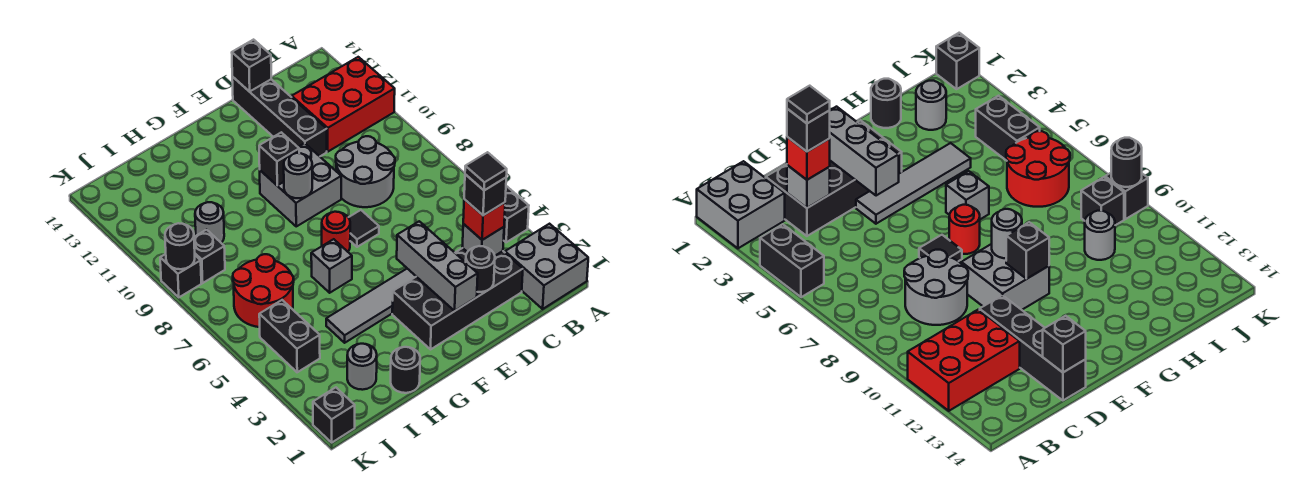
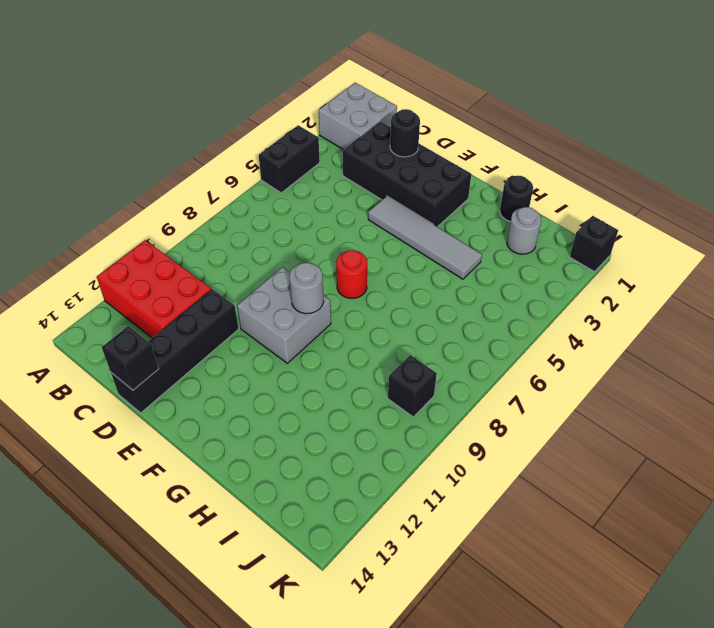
none -> grey round brick C8:D9 level 1
none -> black tile E7 level 1
none -> grey brick G6 level 1

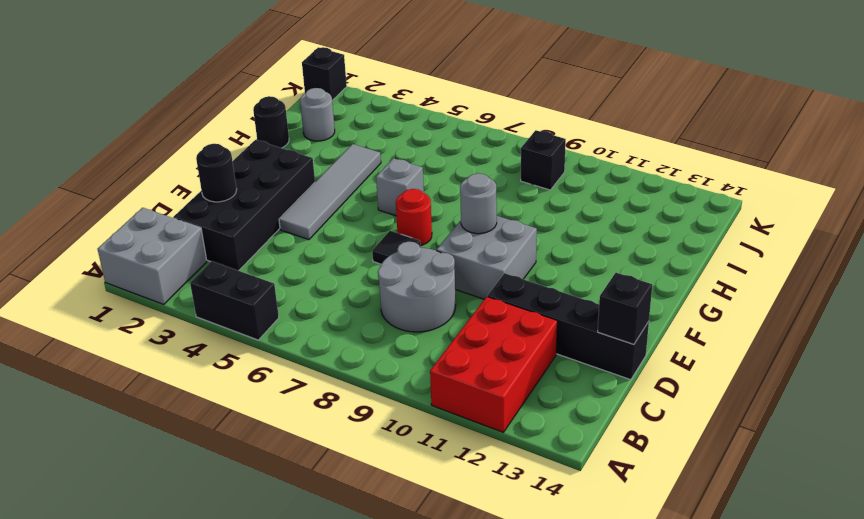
none -> red round brick I6:J7 level 1
none -> grey round brick I10 level 1
none -> black brick J4:J5 level 1

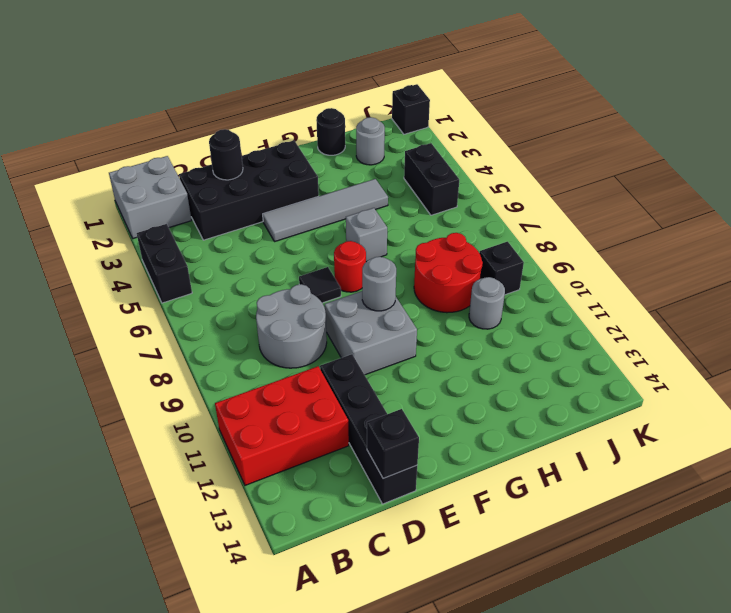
red round brick H8:I9 level 1 -> red round brick I6:J7 level 1
none -> black brick K9 level 1
none -> grey brick C3 level 2
none -> grey brick E2:E4 level 2

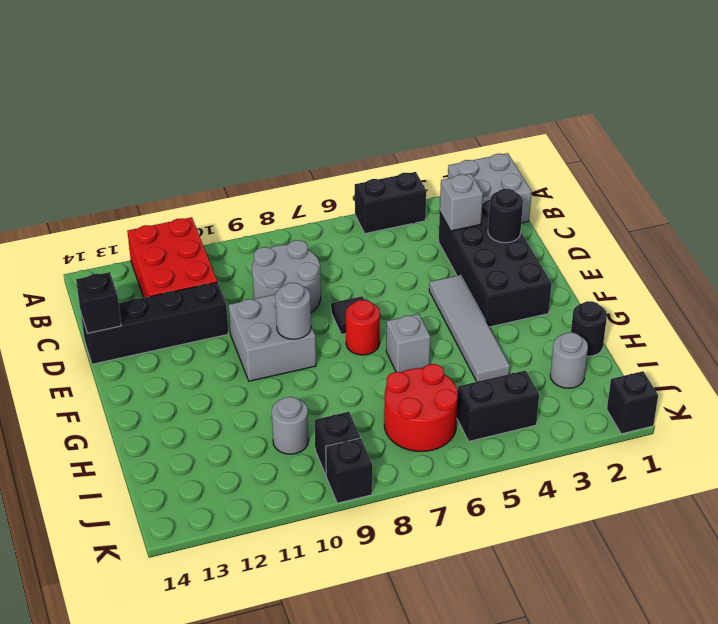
none -> grey brick E2:E4 level 2
none -> black brick F10 level 2
none -> black round brick K9 level 2

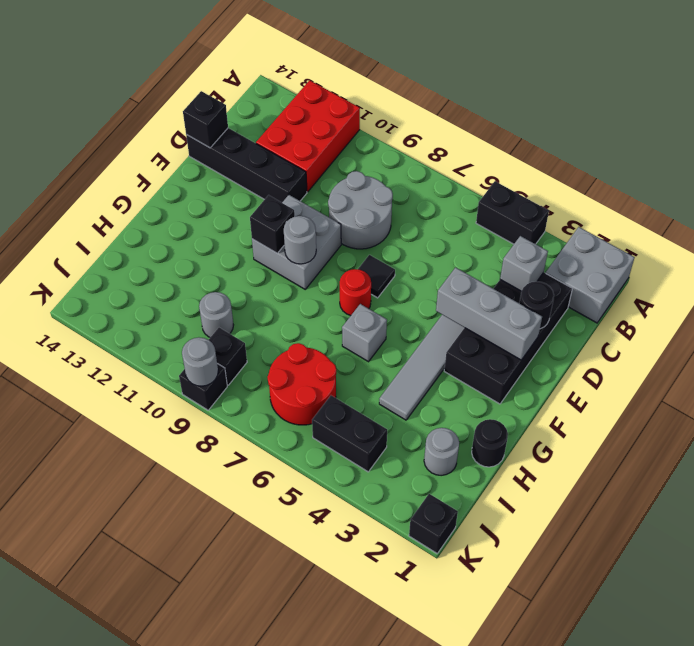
grey round brick K9 level 2 -> black round brick K9 level 2
none -> red brick C3 level 3
none -> black brick C3 level 4
none -> black tile C3 level 5

